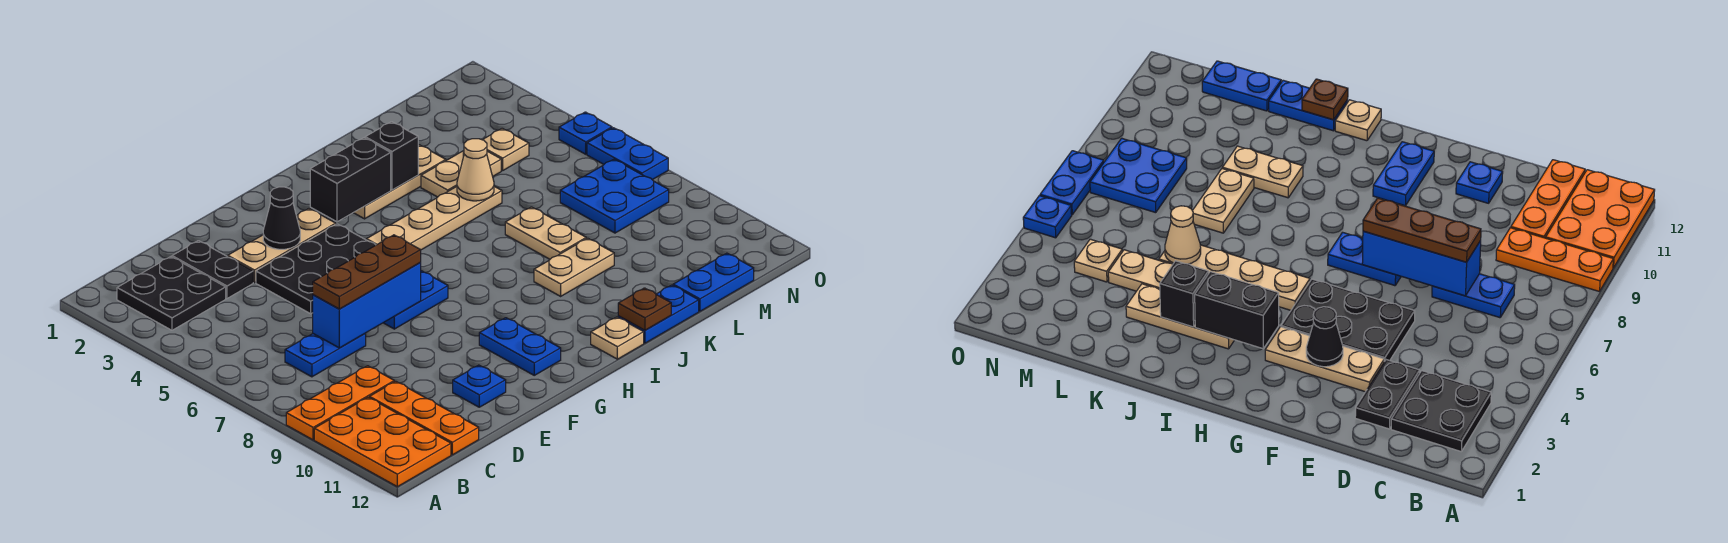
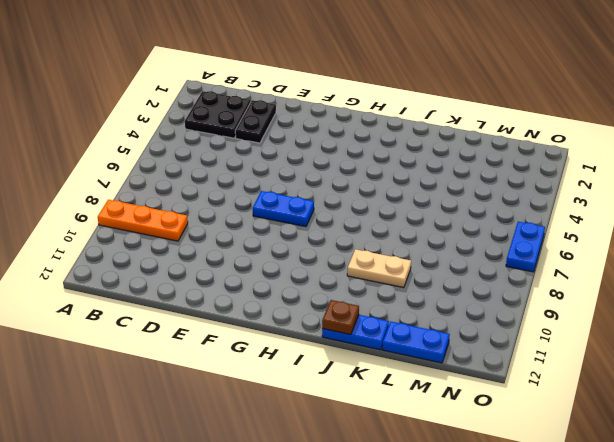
none -> orange plate A10:B12 level 1
none -> blue plate C7:D7 level 1
none -> orange plate C10:C12 level 1
none -> tan plate E3:G3 level 1

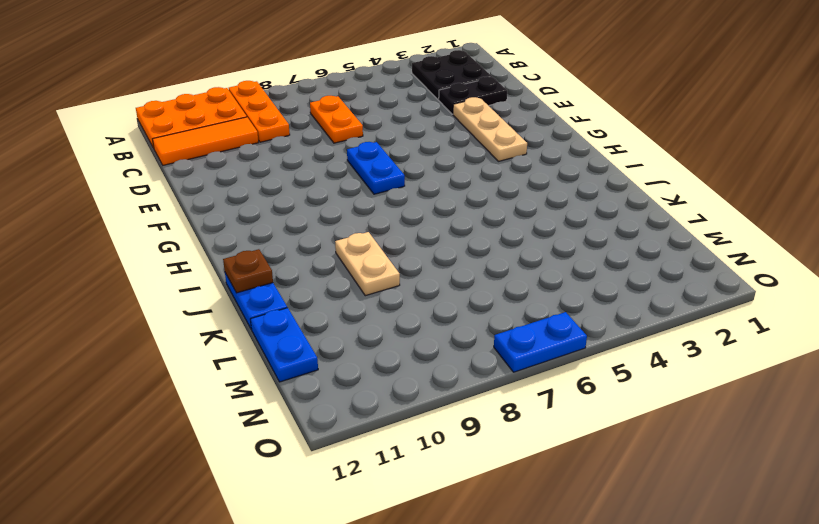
orange plate C7:D7 level 1 -> blue plate C7:D7 level 1
orange tile C10:C12 level 1 -> orange plate C10:C12 level 1
none -> black plate E4:G5 level 1
none -> blue plate E11 level 1
none -> blue plate G10:G11 level 1
none -> tan plate H5:K5 level 1

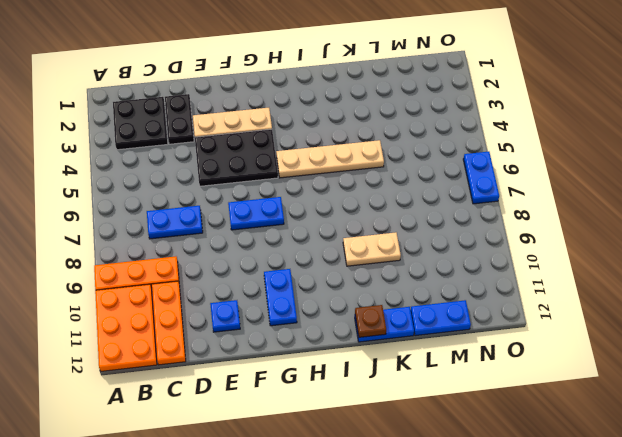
none -> tan plate I3:K3 level 1
none -> tan plate I12 level 1
none -> tan plate K4:L4 level 1
none -> tan plate K7:K8 level 1

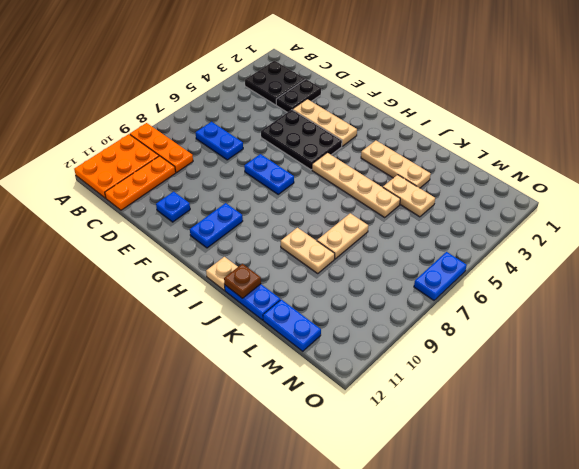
none -> tan plate M4 level 1
none -> blue plate M7:N8 level 1
none -> blue plate O5 level 1
none -> blue brick D7:F7 level 2

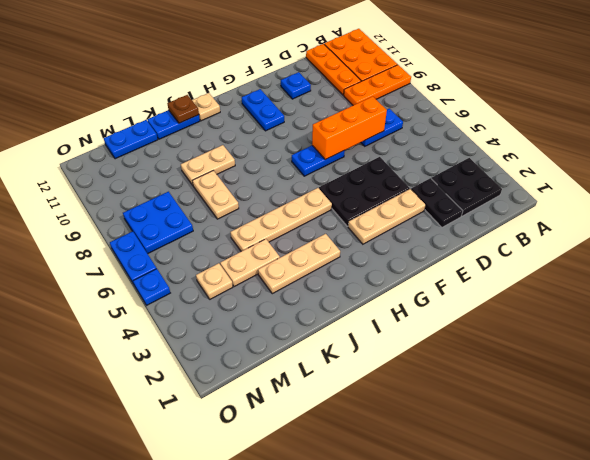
orange brick D7:F7 level 2 -> blue brick D7:F7 level 2
none -> black cone F3 level 2
none -> black brick H3:I3 level 2
none -> black brick J3 level 2
none -> tan cone K5 level 2

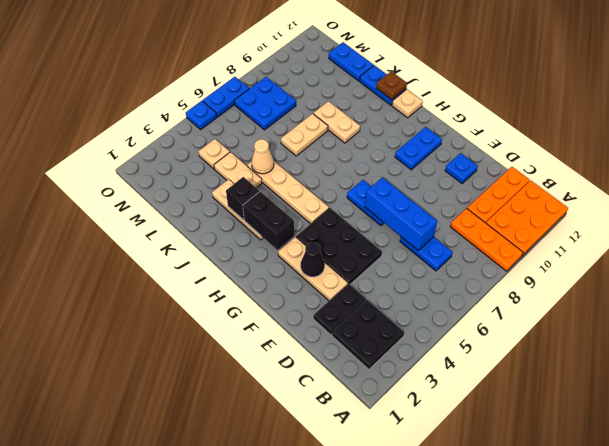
none -> brown plate D7:F7 level 3

